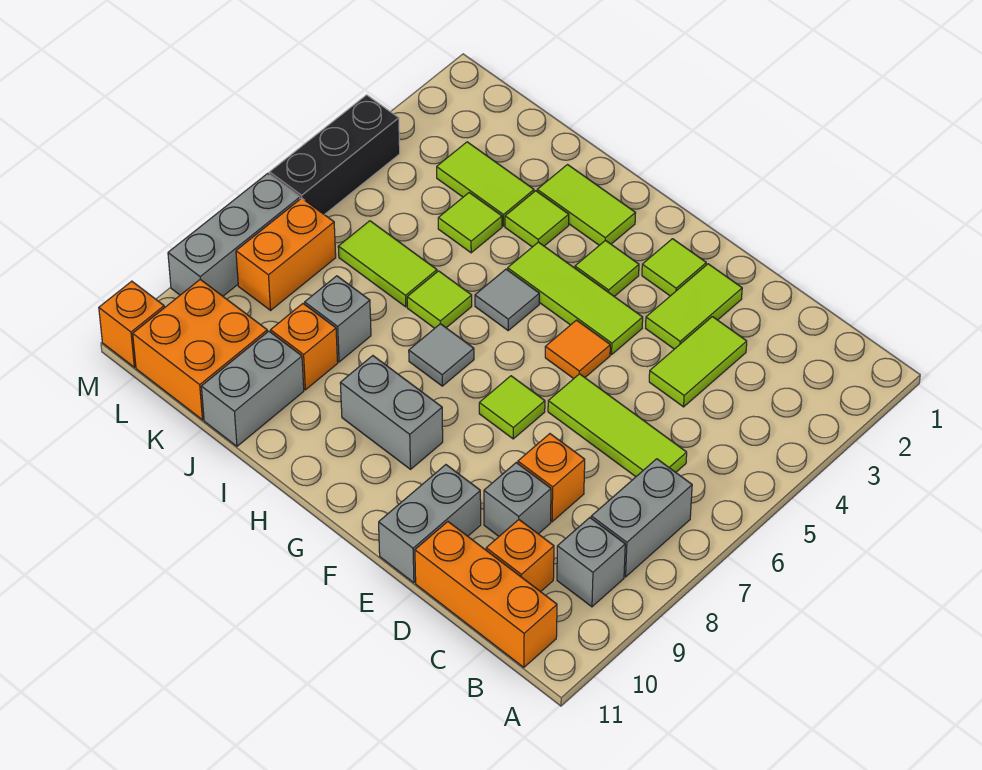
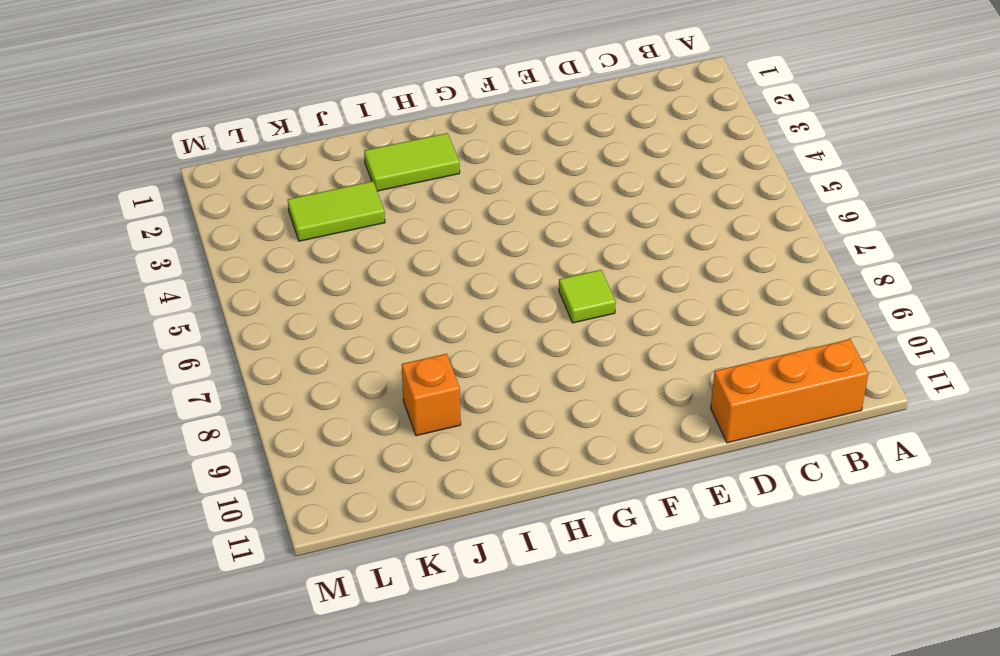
none -> grey brick B7:B8 level 1
none -> grey brick B9 level 1
none -> lime tile C6:E6 level 1
none -> orange brick C10 level 1

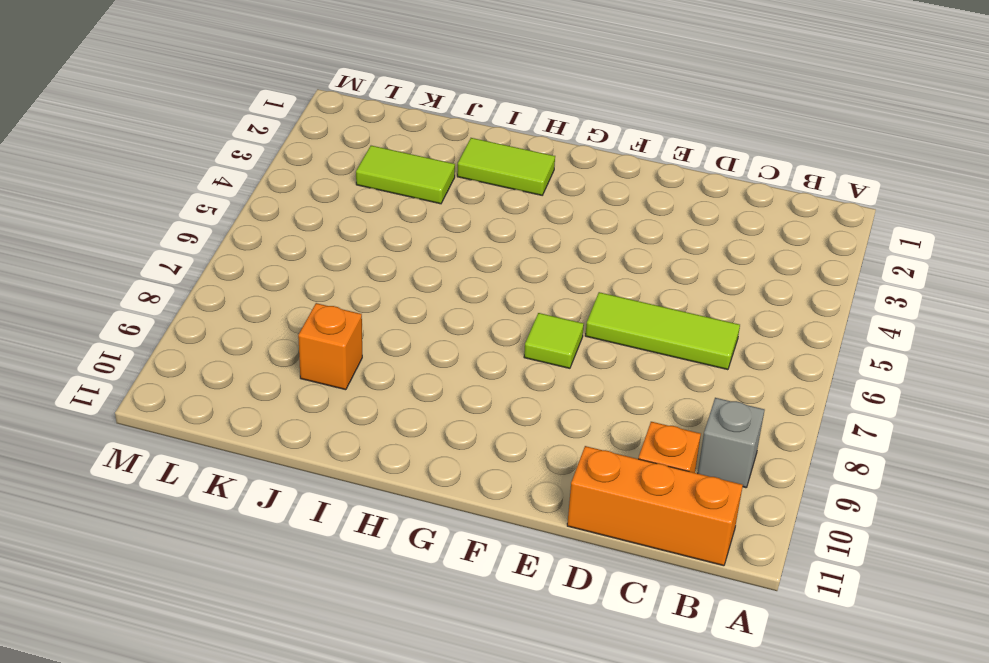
none -> grey brick B7:B8 level 1
none -> lime tile D3:D4 level 1
none -> orange brick D8 level 1
none -> grey brick D9 level 1

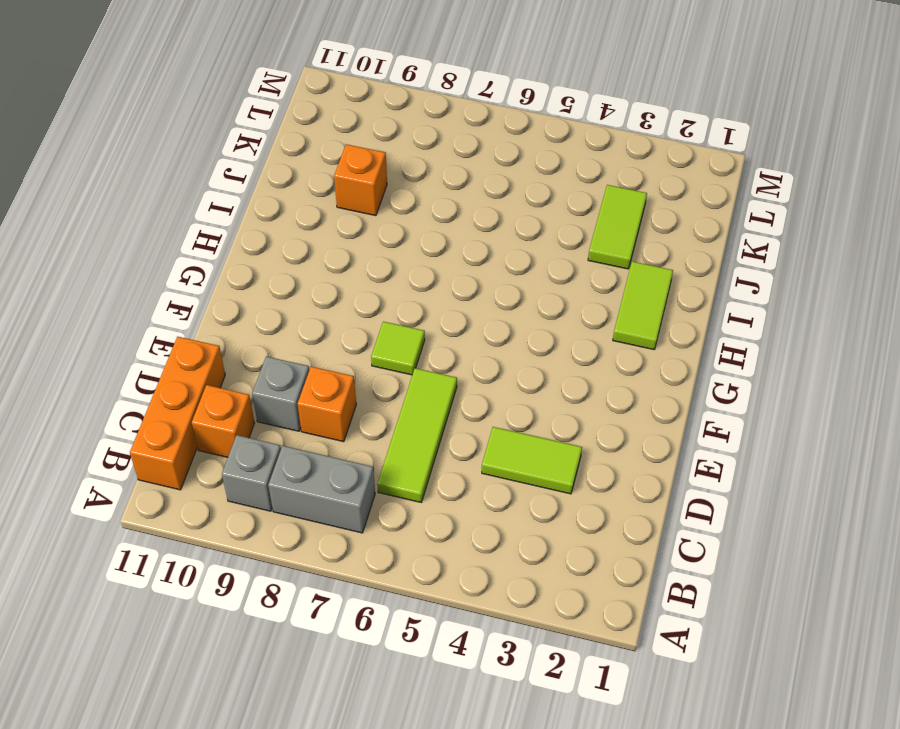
none -> lime tile E2:E3 level 1
none -> grey brick E10:E11 level 1
none -> lime tile F2 level 1
none -> lime tile F4:H4 level 1

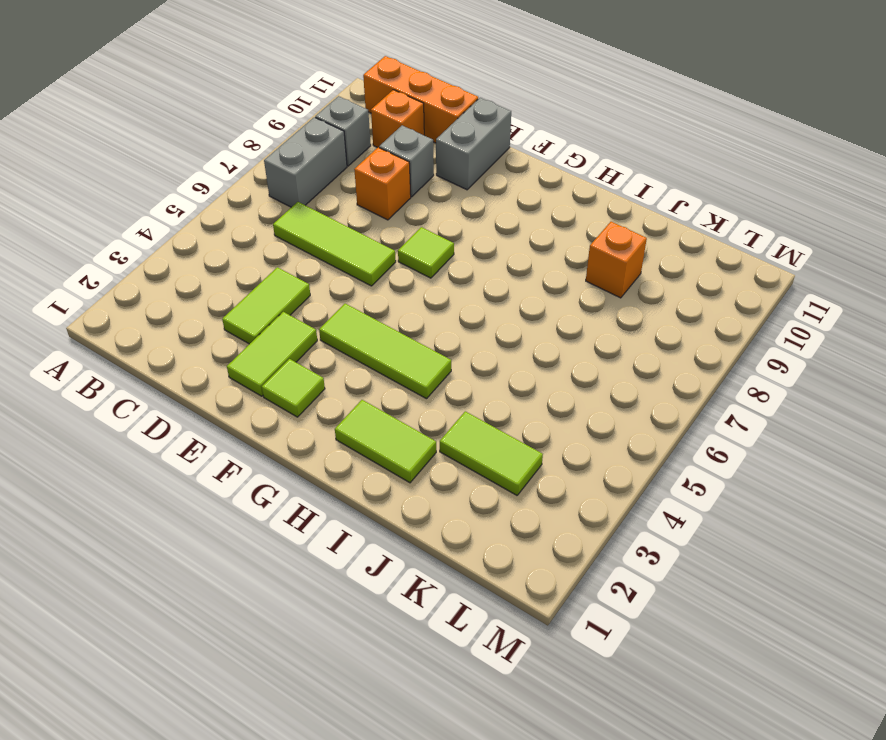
none -> orange tile F5 level 1
none -> lime tile G3 level 1
none -> grey brick G9:H9 level 1
none -> grey tile H5 level 1

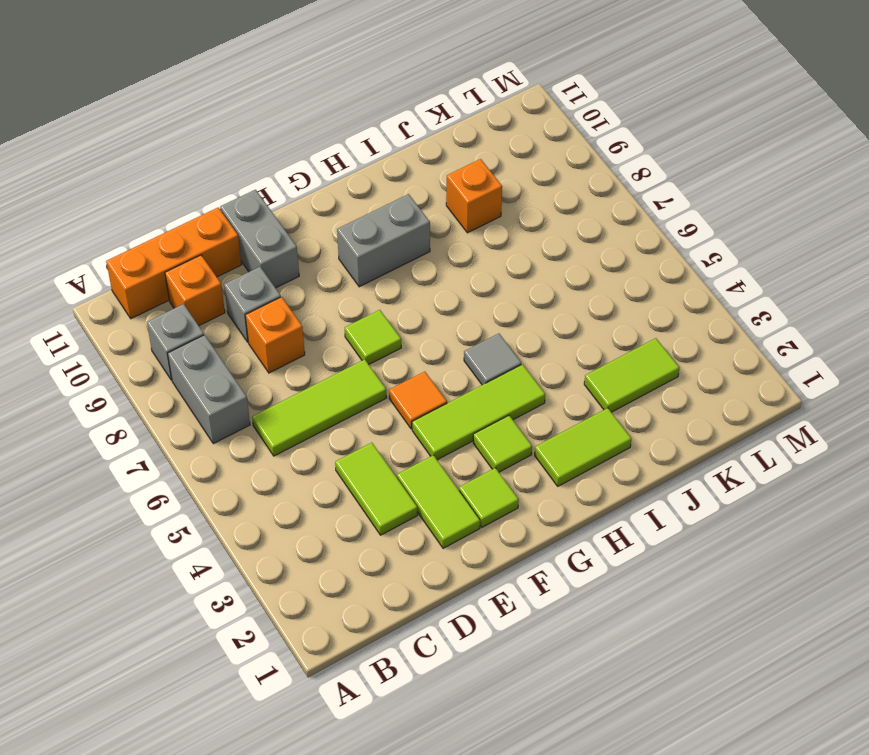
none -> grey tile H7 level 1
none -> lime tile I3 level 1
none -> lime tile I6 level 1
none -> lime tile J4 level 1

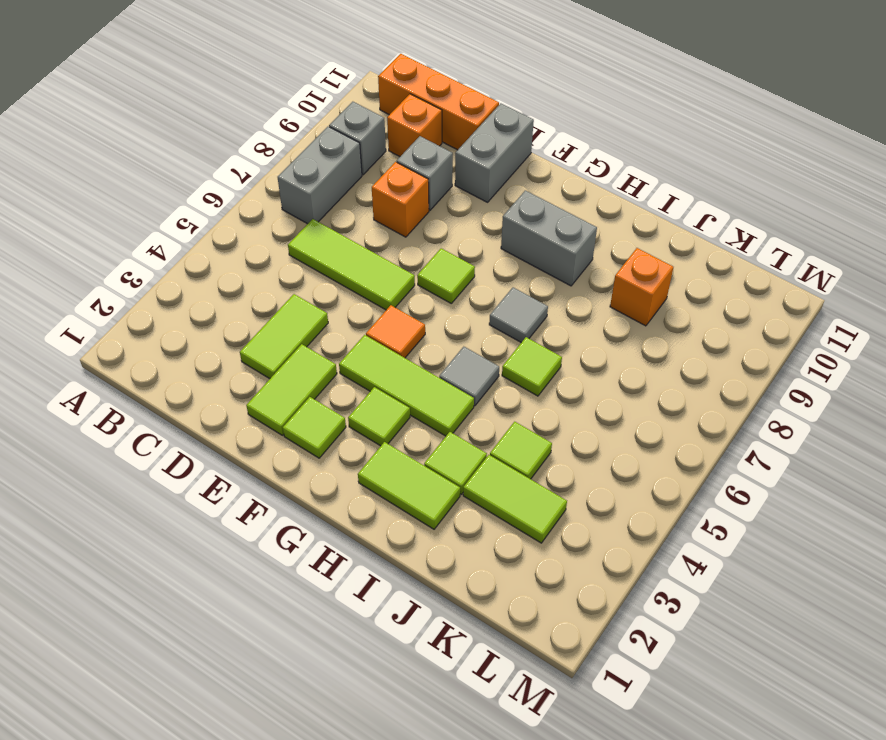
none -> lime tile J6:K6 level 1
none -> grey brick J8 level 1
none -> grey brick J10:J11 level 1
none -> orange brick K10:L11 level 1

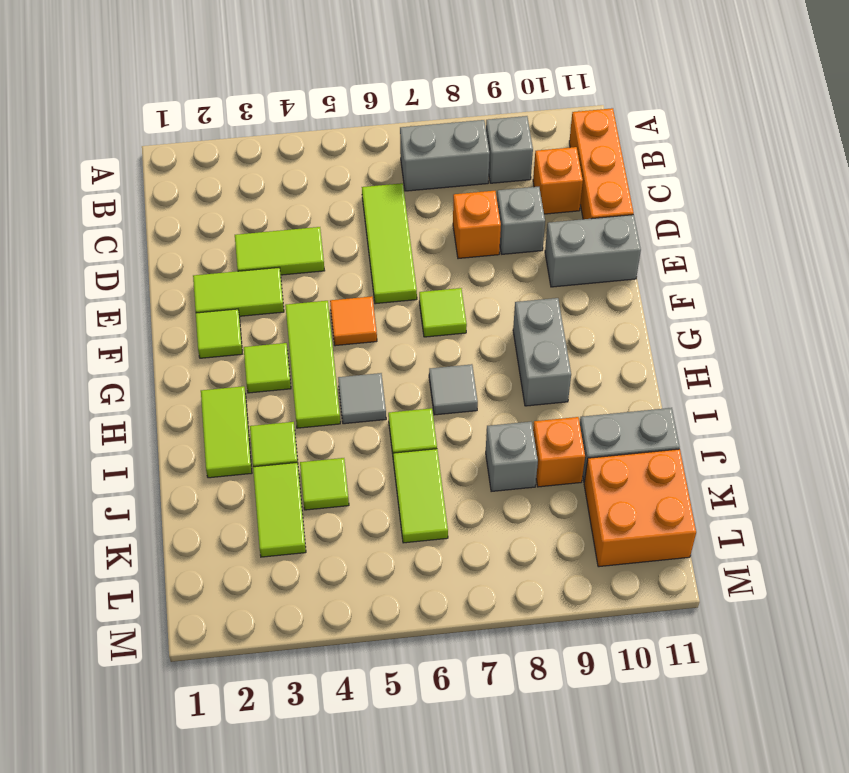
none -> orange brick L7:L8 level 1
none -> black brick M4:M6 level 1
none -> grey brick M7:M9 level 1
none -> orange brick M11 level 1

